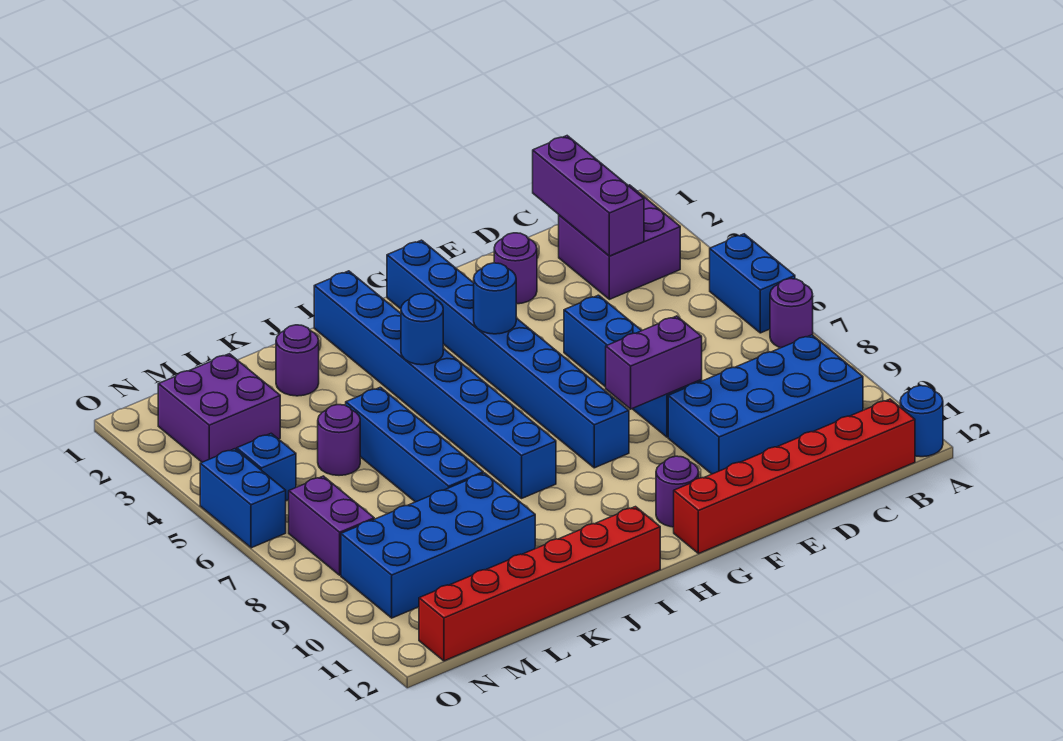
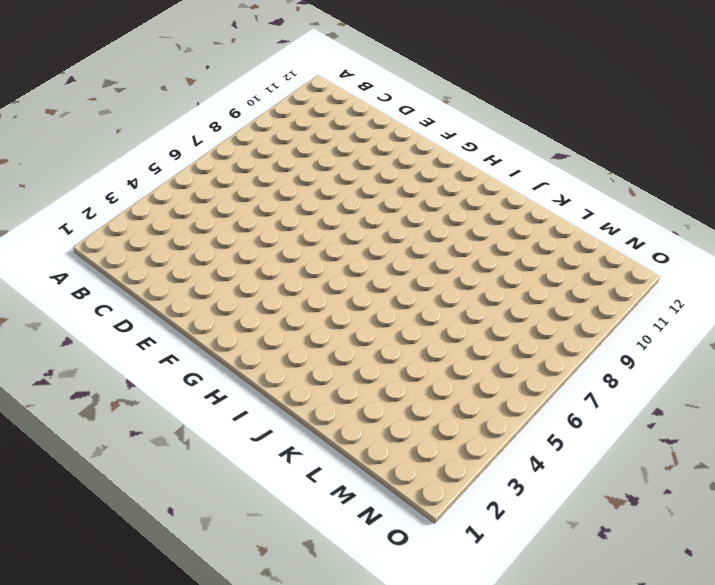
none -> blue brick A5:A6 level 1
none -> purple round brick A7 level 1
none -> blue round brick A12 level 1

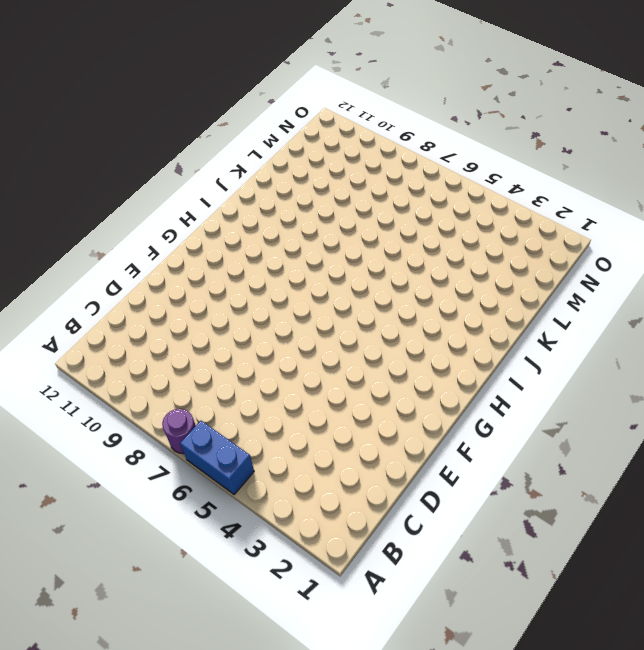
none -> blue round brick A12 level 1
none -> purple brick B2:C3 level 1
none -> blue brick B9:E10 level 1

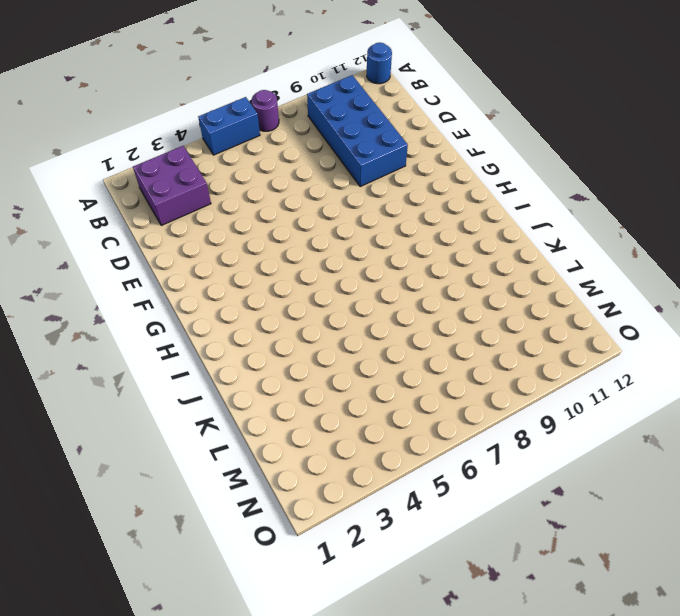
none -> red brick B12:G12 level 1
none -> purple round brick E2 level 1
none -> blue brick E5:E8 level 1

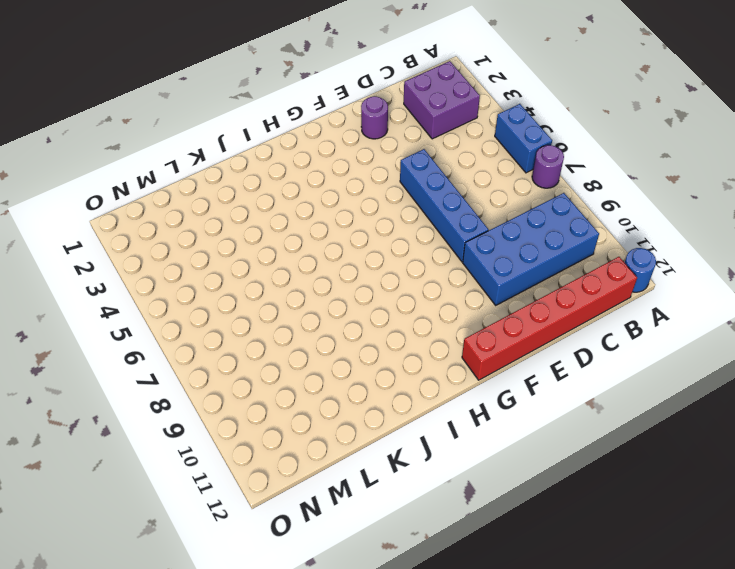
none -> blue brick G1:G8 level 1
none -> purple round brick G11 level 1
none -> blue brick I1:I8 level 1

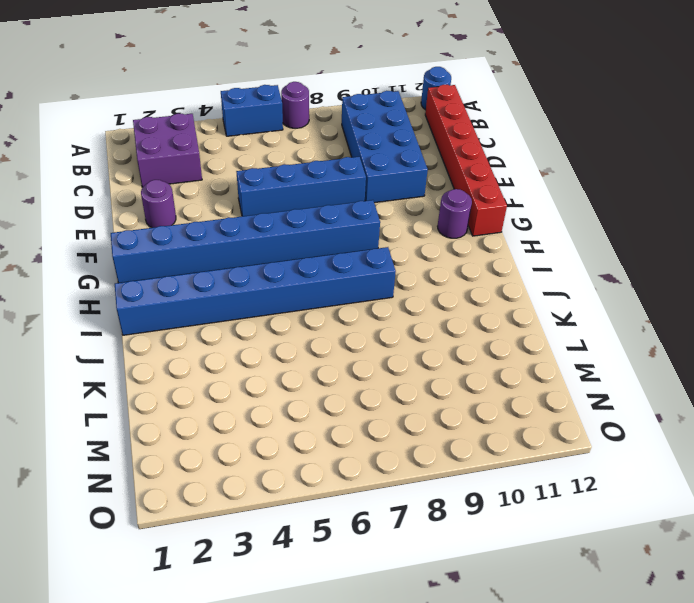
none -> red brick I12:N12 level 1
none -> purple round brick K2 level 1
none -> blue brick K5:K8 level 1

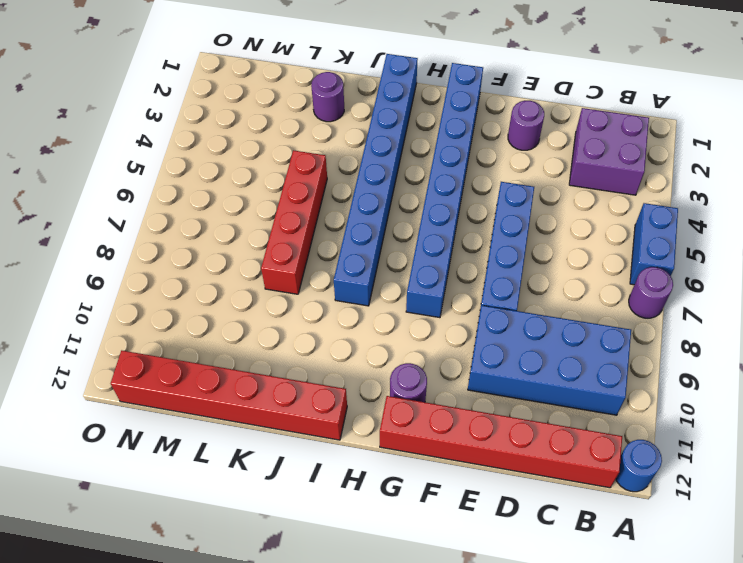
red brick K5:K8 level 1 -> blue brick K5:K8 level 1
none -> blue brick K9:N10 level 1
none -> purple round brick L5 level 1
none -> purple brick M2:N3 level 1

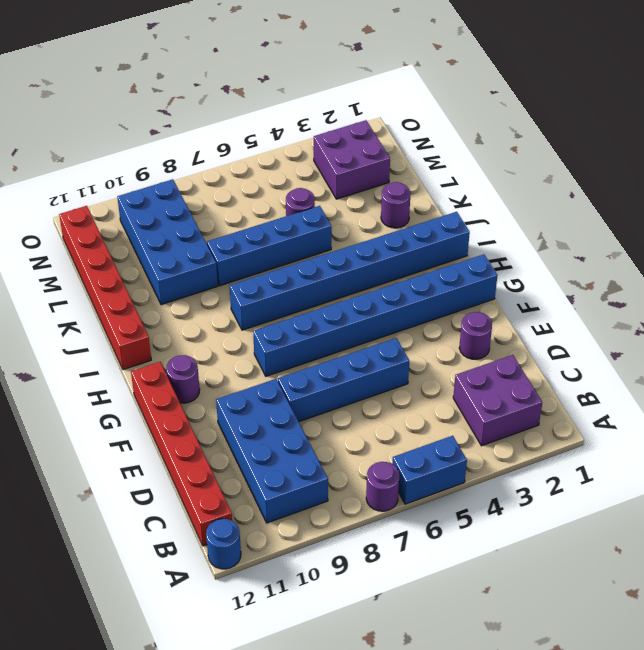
none -> blue brick N5 level 1
none -> purple brick N7:N8 level 1
none -> blue brick O5:O6 level 1

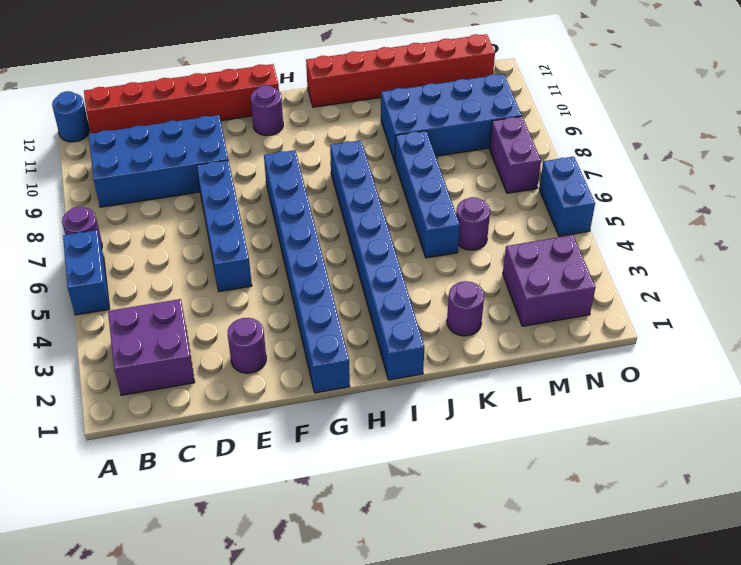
none -> blue brick N5 level 1
none -> purple brick C1:C3 level 2
none -> purple brick E8:F8 level 2

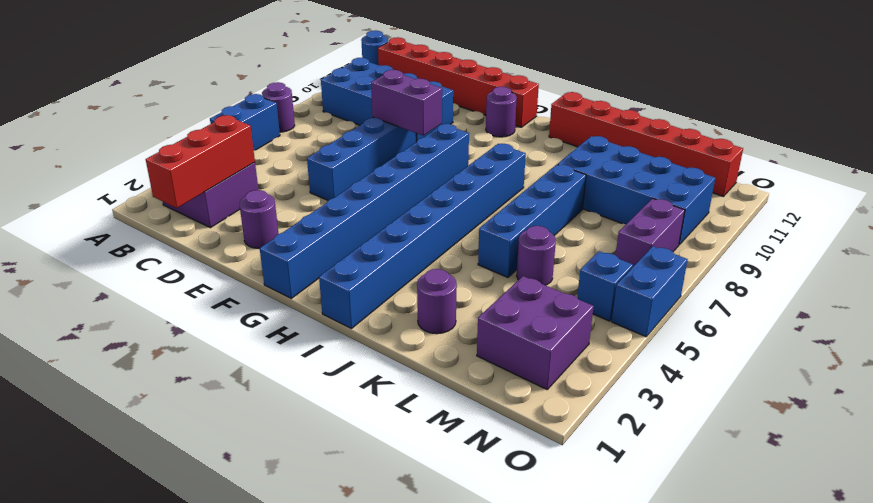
red brick C1:C3 level 2 -> purple brick C1:C3 level 2
none -> blue round brick G4 level 2
none -> blue round brick I4 level 2

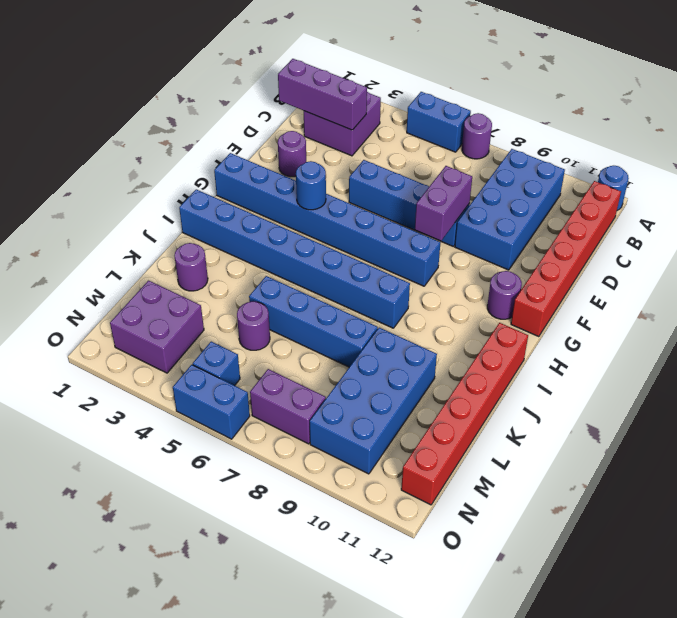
none -> blue round brick I4 level 2

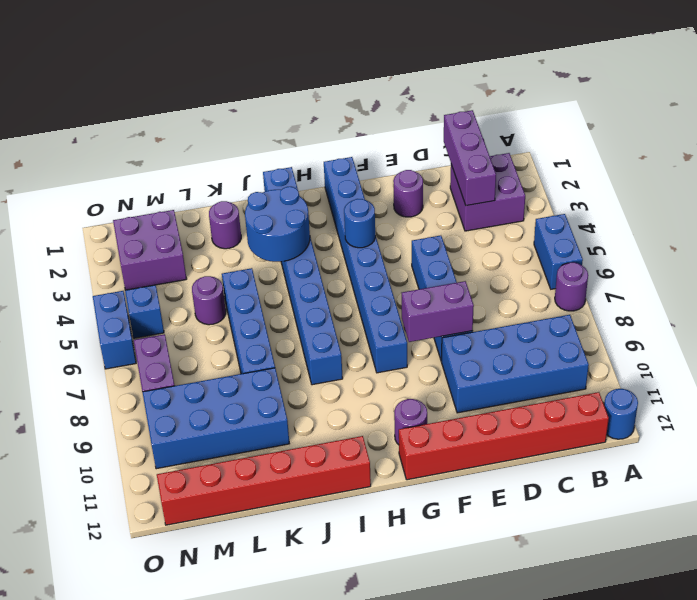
blue round brick I3:J4 level 2 -> blue round brick I4 level 2

